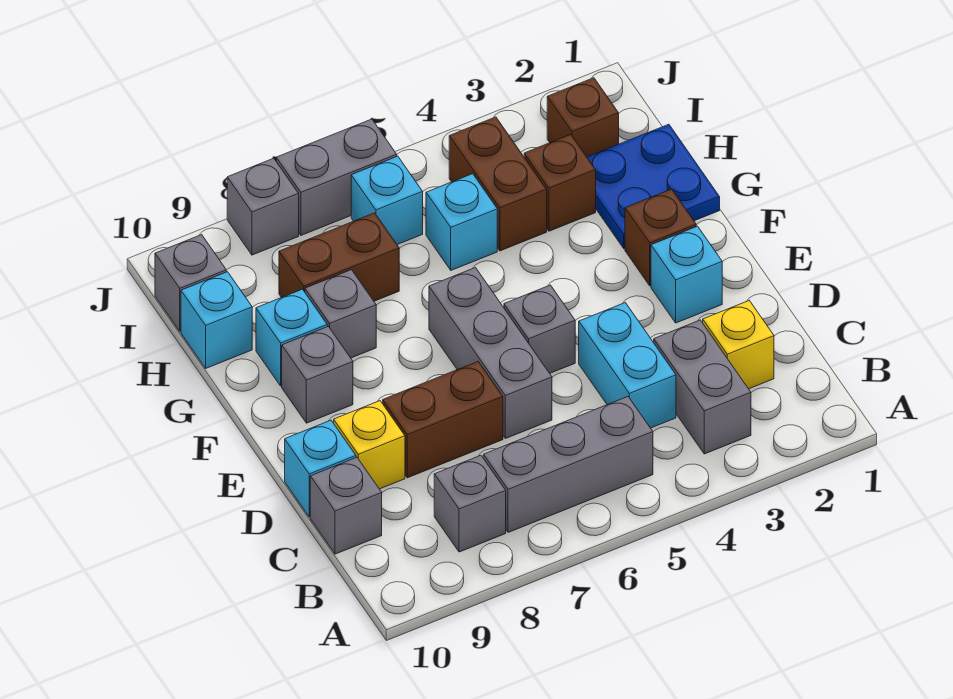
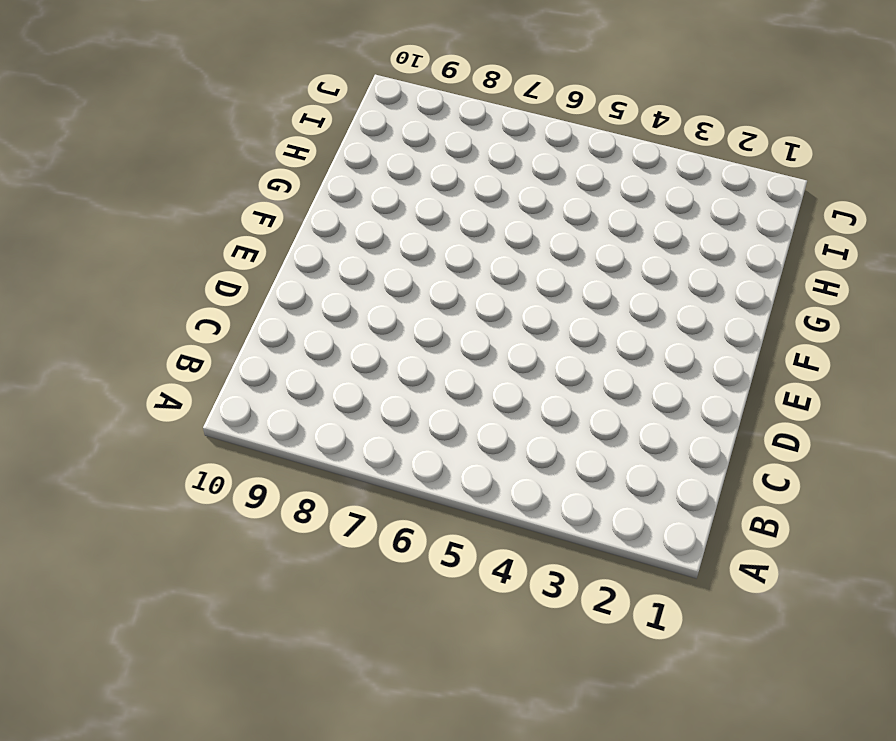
none -> grey brick B3:C3 level 1
none -> grey brick B5:B7 level 1
none -> grey brick B8 level 1

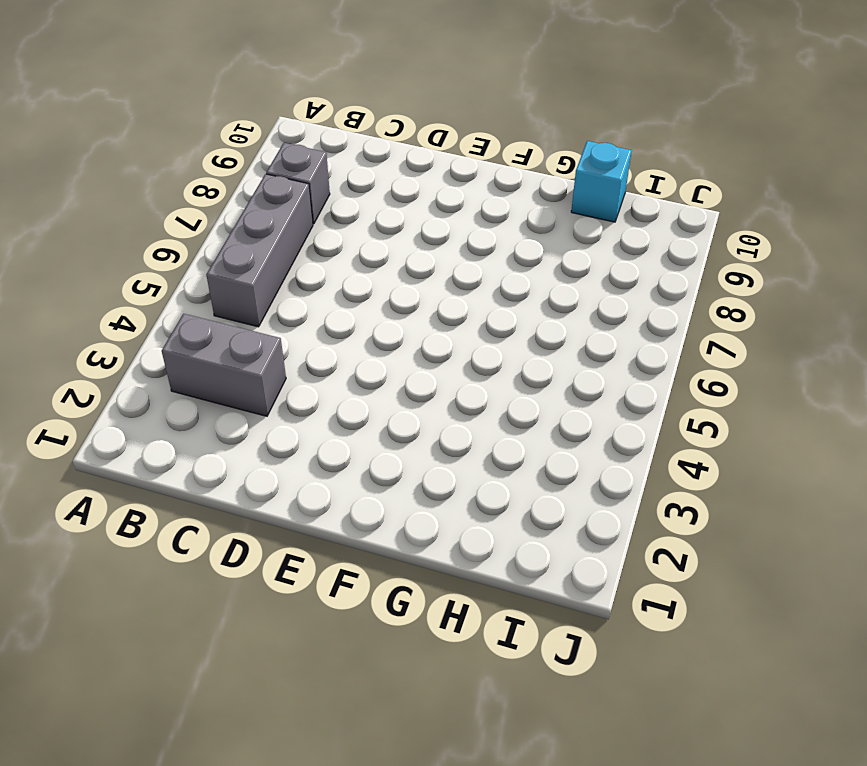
none -> yellow brick C2 level 1
none -> cyan brick C4:D4 level 1
none -> grey brick C10 level 1

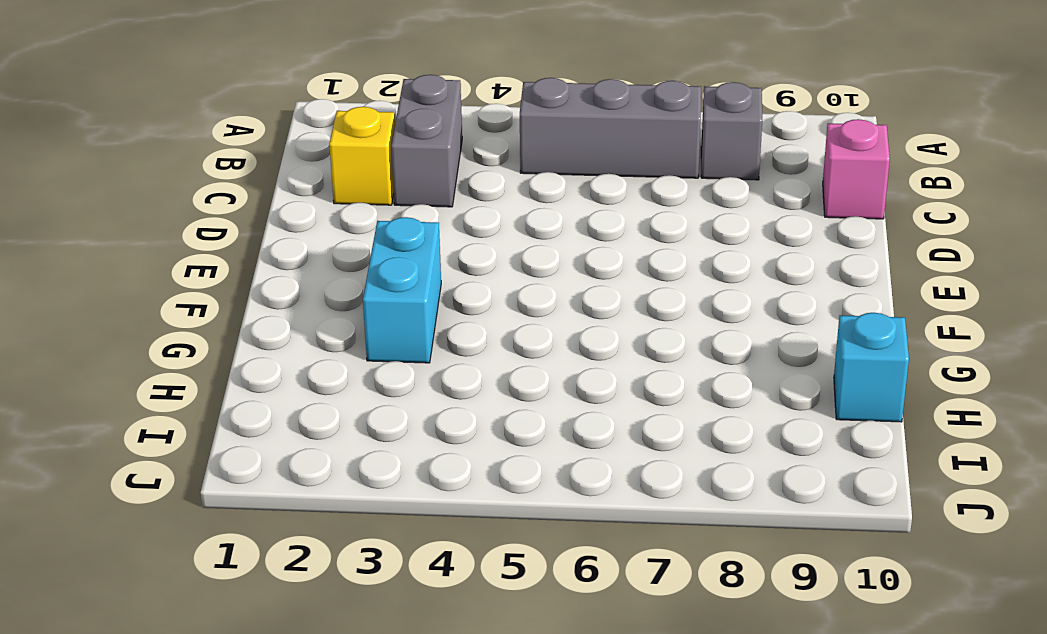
pink brick C10 level 1 -> grey brick C10 level 1
cyan brick F3:G3 level 1 -> cyan brick C4:D4 level 1
none -> grey brick D6:F6 level 1
none -> brown brick D7:D8 level 1
none -> yellow brick D9 level 1

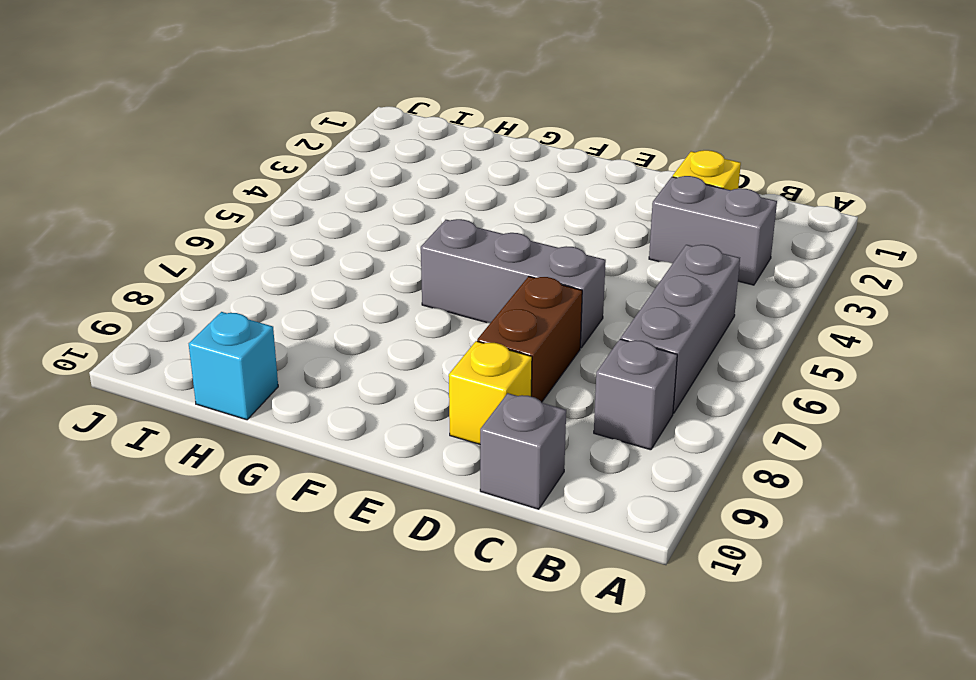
none -> cyan brick C4:D4 level 1
none -> cyan brick D10 level 1
none -> cyan brick E2 level 1

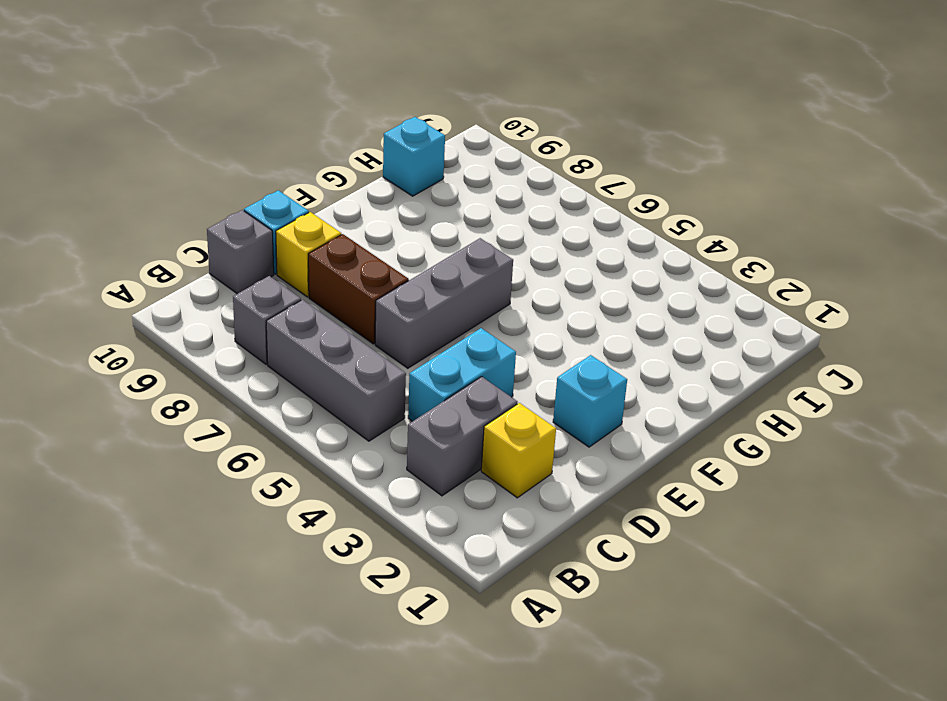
none -> grey brick E5 level 1
none -> brown brick F2 level 1
none -> grey brick F9 level 1

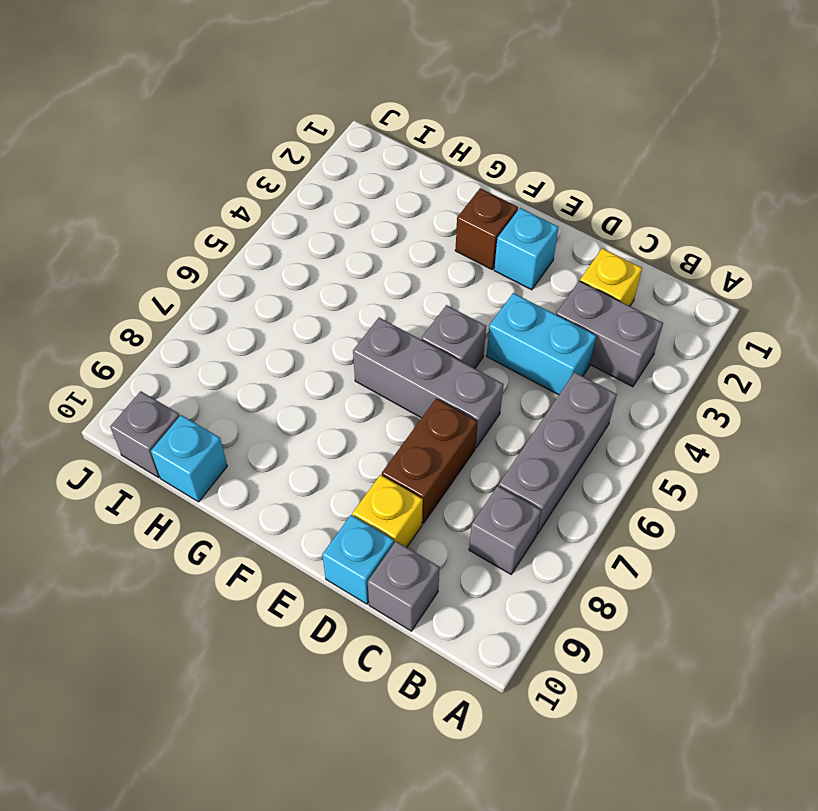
none -> grey brick F9 level 1
none -> blue plate G1:H2 level 1
none -> grey brick G8 level 1

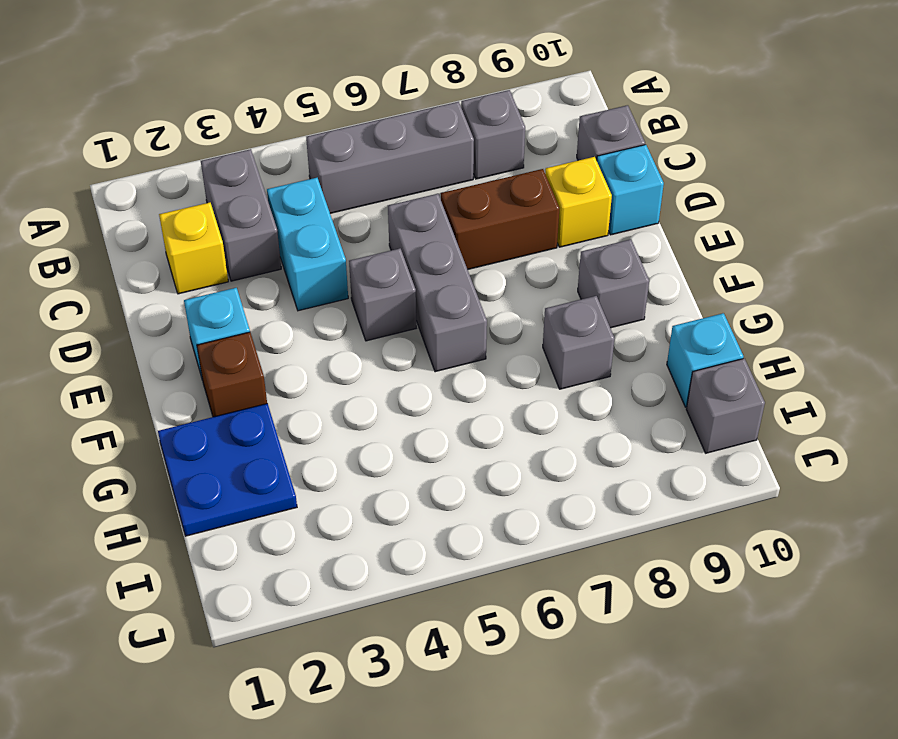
none -> cyan brick G9 level 1
none -> brown brick H3 level 1
none -> brown brick H4:I4 level 1

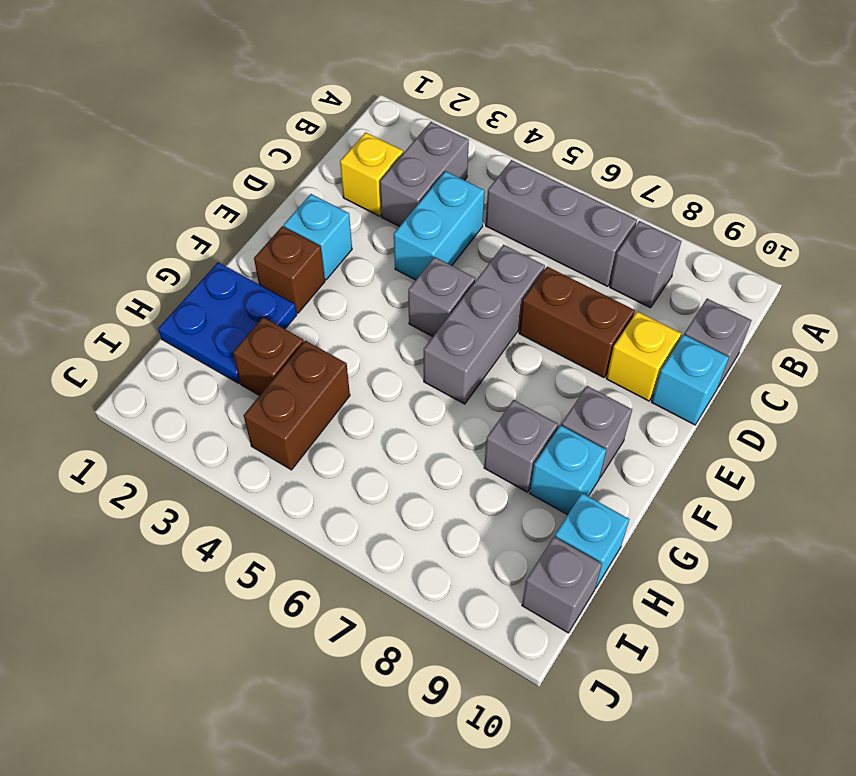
none -> cyan brick H5 level 1
none -> brown brick H7:H8 level 1
none -> brown brick I2 level 1

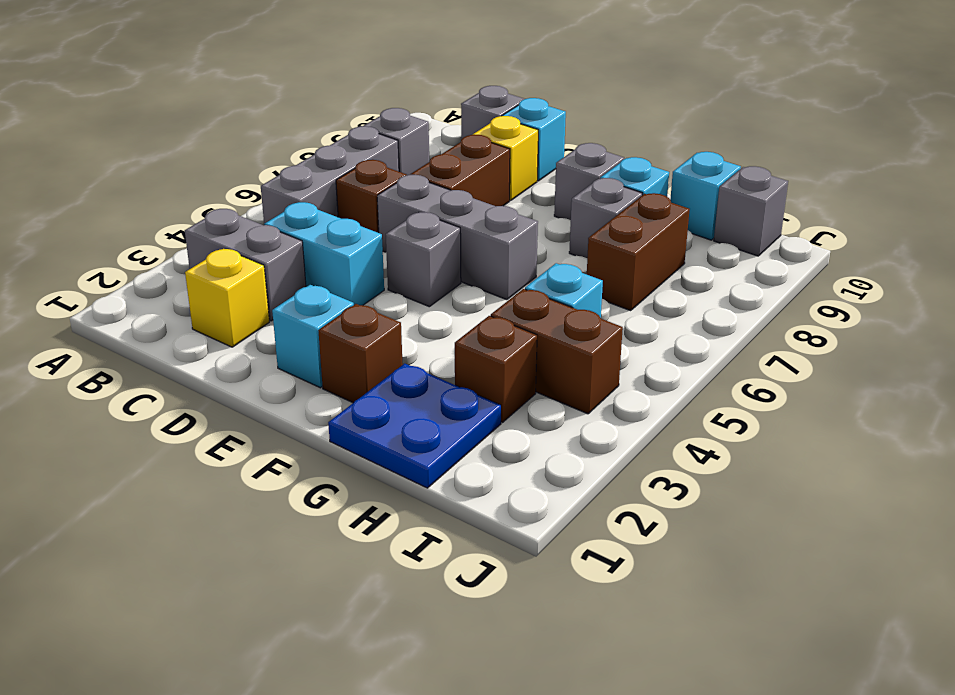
brown brick C6 level 1 -> brown brick I2 level 1
none -> cyan brick I6 level 1
none -> grey brick J6:J7 level 1
none -> grey brick J8 level 1

